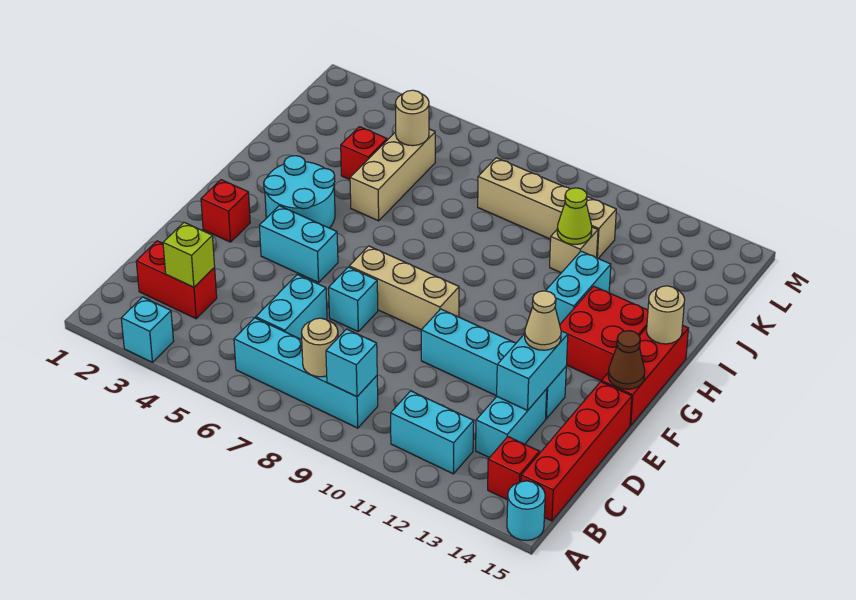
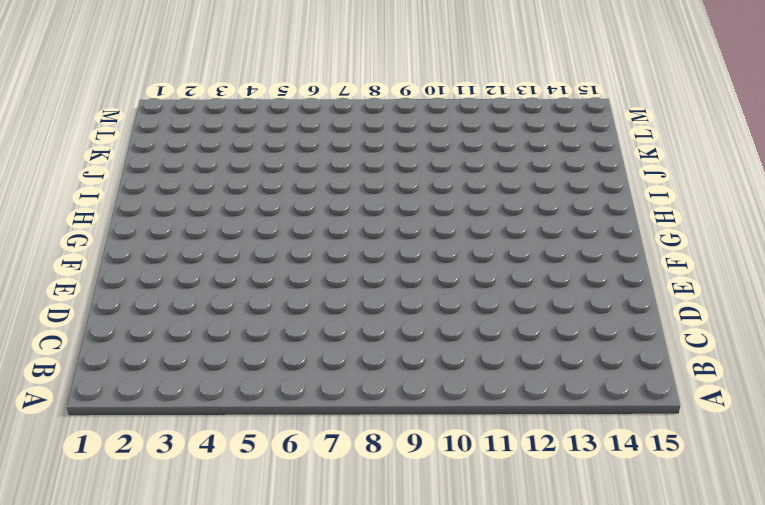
none -> cyan brick A3 level 1
none -> cyan round brick A15 level 1
none -> cyan brick B6:B9 level 1
none -> cyan brick B11:B12 level 1

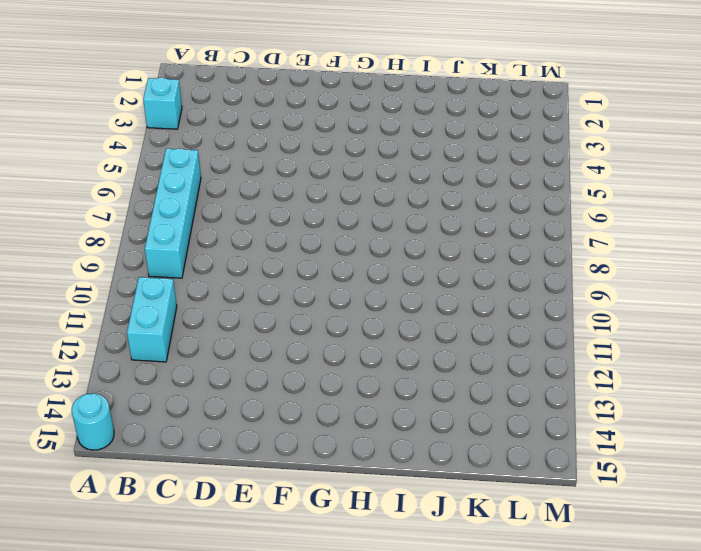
none -> red brick B14 level 1
none -> red brick B15:E15 level 1
none -> red brick C2:C3 level 1
none -> cyan brick C6:D6 level 1

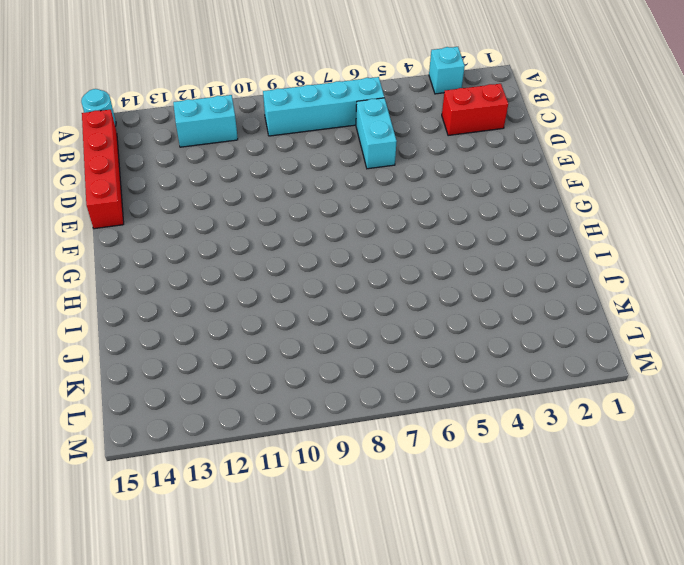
none -> red brick B14 level 1
none -> cyan brick C13:D13 level 1
none -> cyan brick E7 level 1
none -> cyan brick E10:E13 level 1

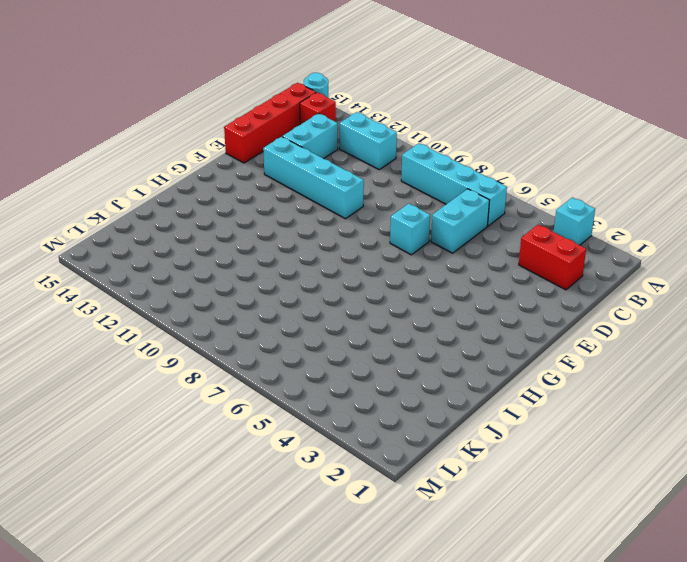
none -> red brick F2 level 1
none -> cyan brick F4:F5 level 1
none -> tan brick F7:F9 level 1
none -> red brick F15:H15 level 1

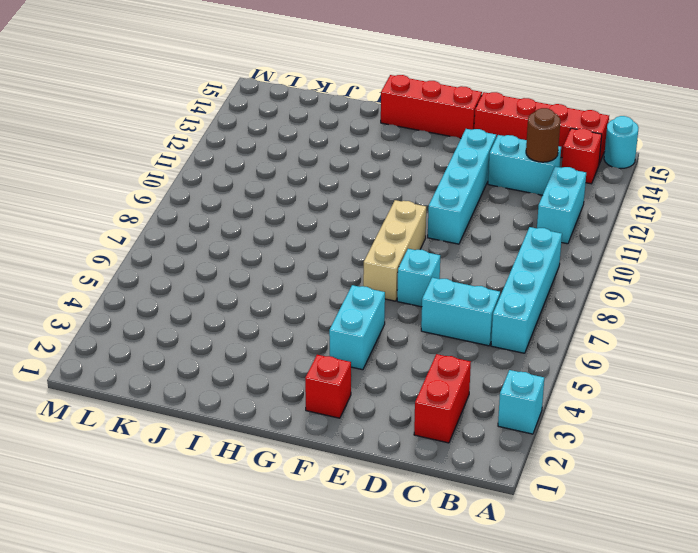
brown round brick C13 level 2 -> none
none -> cyan round brick G3:H4 level 1
none -> red brick G13:H14 level 1
none -> cyan brick H12:I12 level 1
none -> tan brick I5:K5 level 1

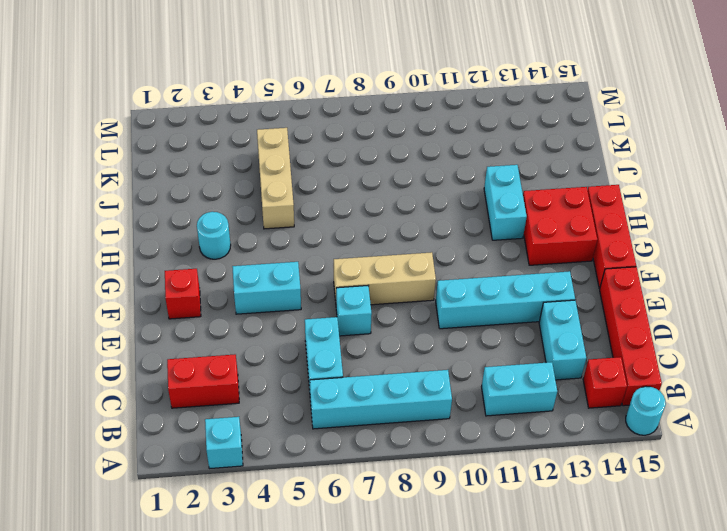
cyan round brick H3 level 1 -> cyan round brick G3:H4 level 1
none -> red brick J4 level 1
none -> tan brick J11 level 1
none -> tan brick K8:K11 level 1
none -> tan round brick B8 level 2

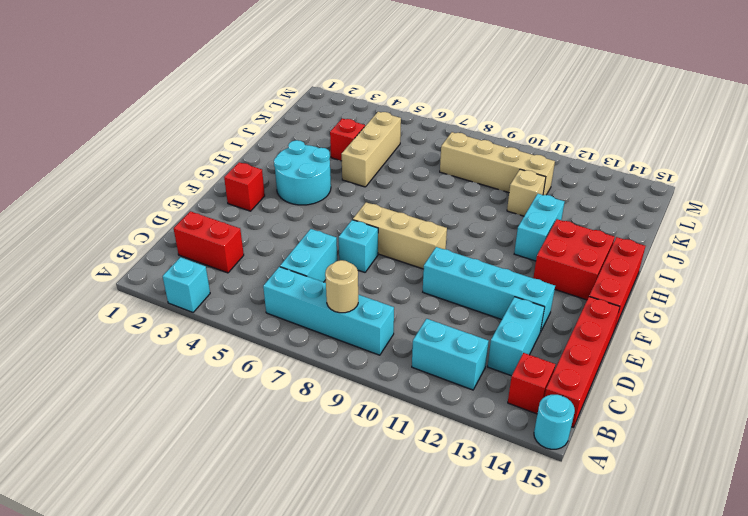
none -> cyan brick F4:F5 level 1
none -> cyan brick B9 level 2
none -> lime brick C3 level 2
none -> cyan brick D13:E13 level 2

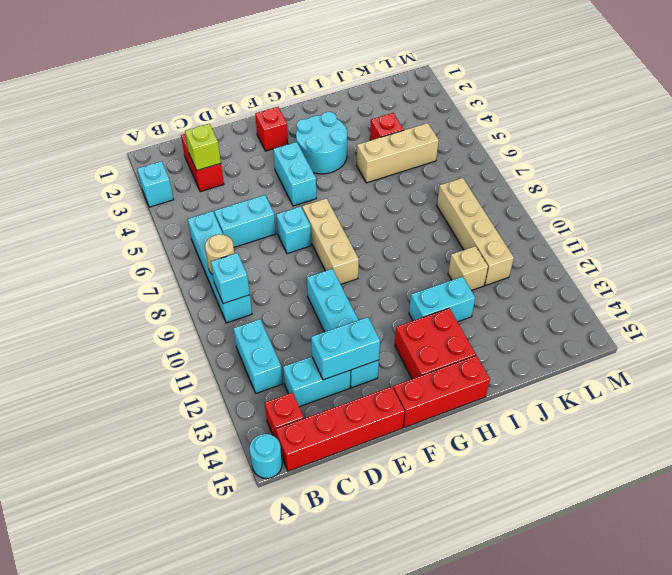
none -> brown cone F15 level 2
none -> tan round brick H15 level 2
none -> lime cone J11 level 2
none -> tan round brick K5 level 2

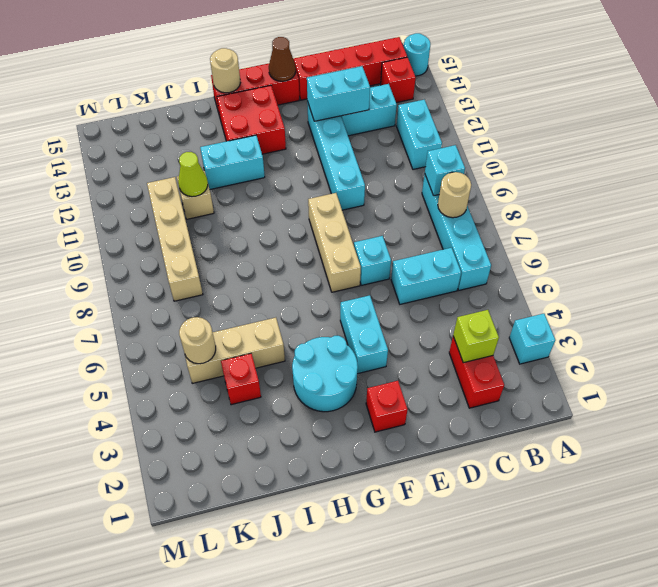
none -> tan cone E13 level 3

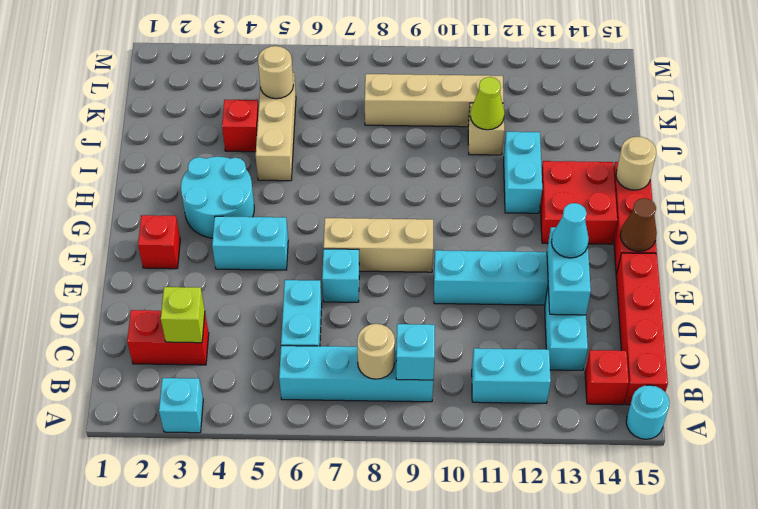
cyan cone E13 level 3 -> tan cone E13 level 3

